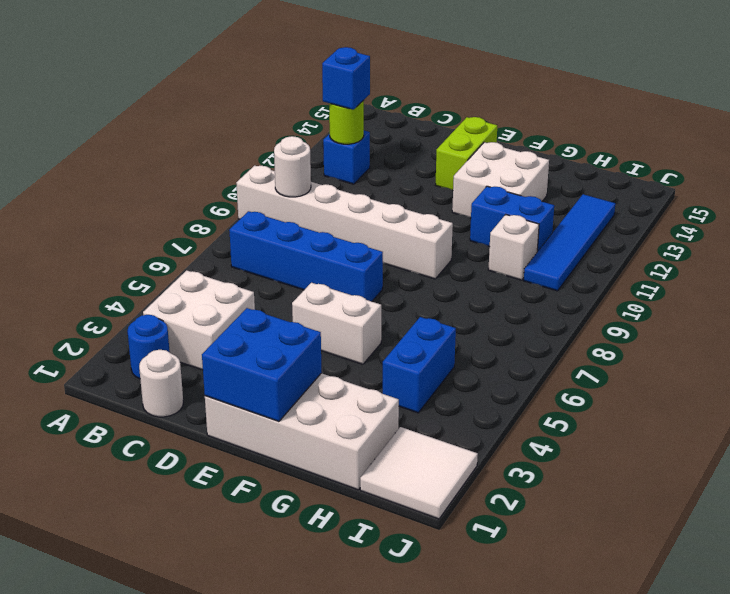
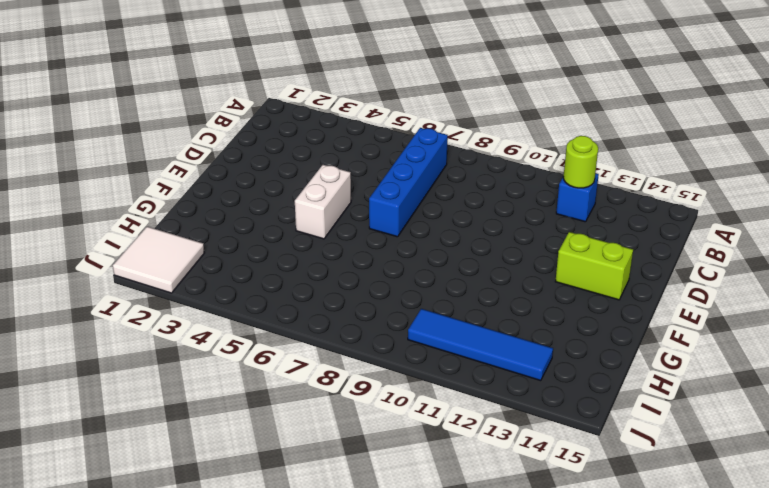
none -> white brick A9:F9 level 1
none -> blue round brick B2 level 1
none -> white brick B3:C4 level 1

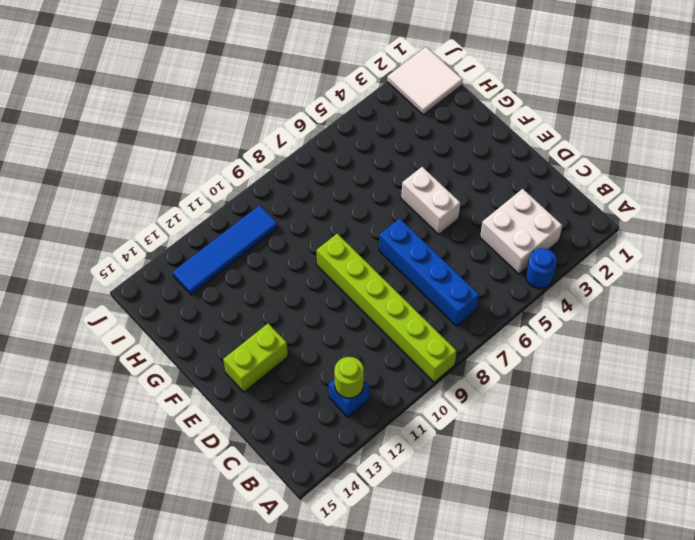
blue round brick A4 level 1 -> blue round brick B2 level 1
lime brick A9:F9 level 1 -> white brick A9:F9 level 1
none -> white round brick C1 level 1
none -> white brick E1:H2 level 1
none -> white brick F12:G13 level 1

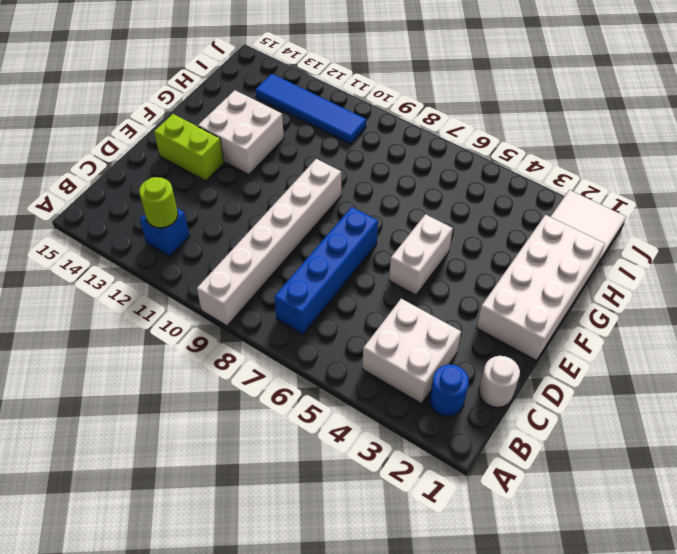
none -> blue brick G11:H11 level 1
none -> blue brick H4:H5 level 1
none -> white brick H10 level 1

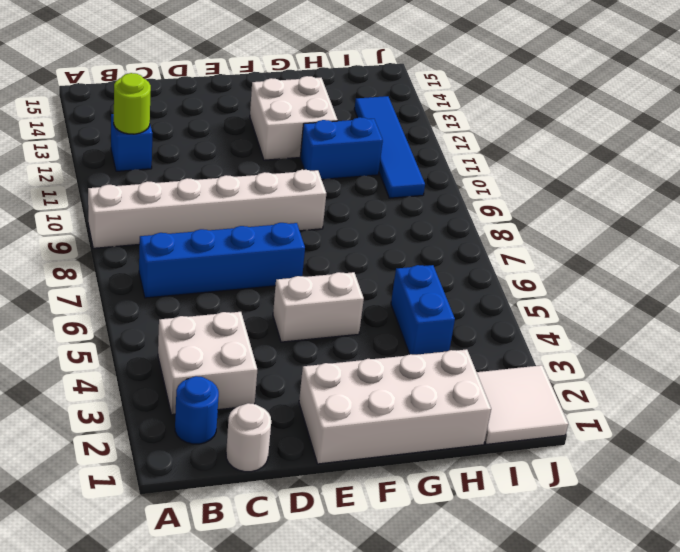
none -> lime brick E13:E14 level 1
none -> white brick H10 level 1
none -> white round brick B9 level 2

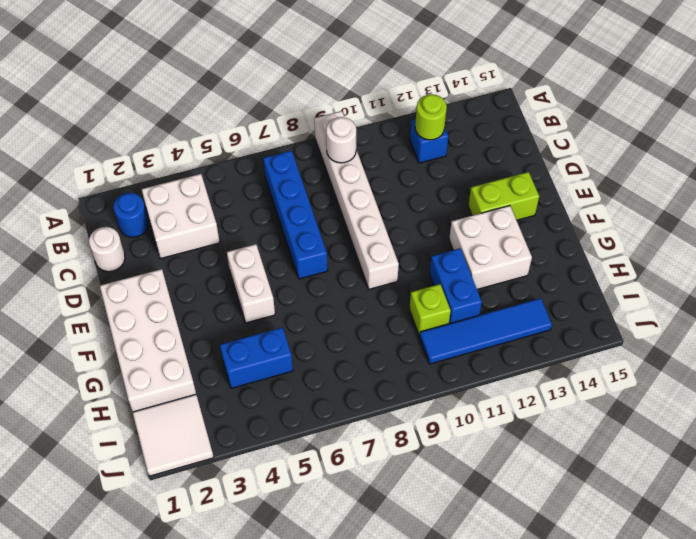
lime brick H10 level 1 -> white brick H10 level 1
none -> blue brick E1:F2 level 2
none -> blue brick B12 level 3

